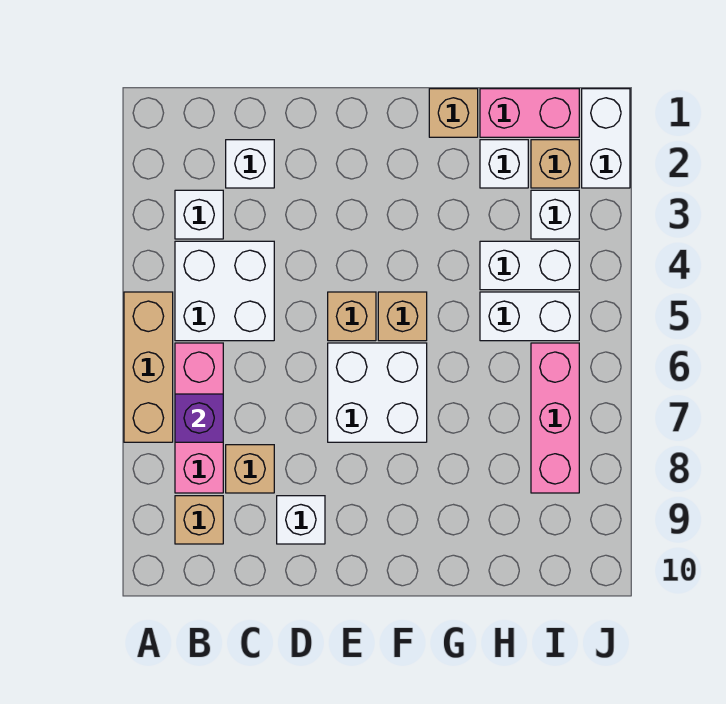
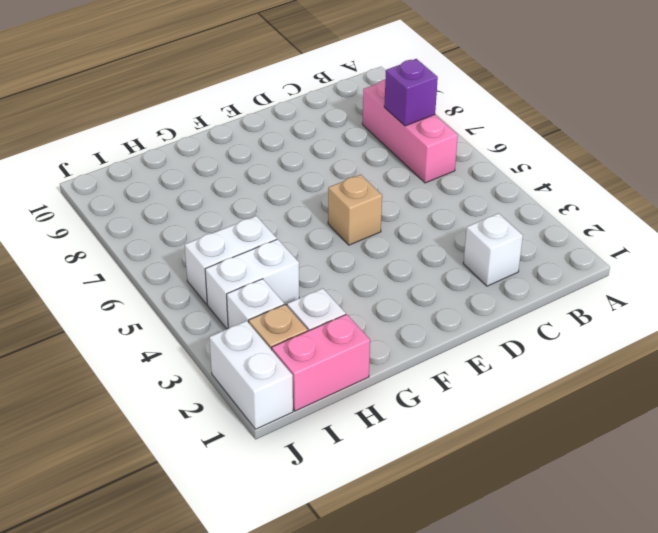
none -> tan brick A5:A7 level 1
none -> white brick B3 level 1
none -> white brick B4:C5 level 1

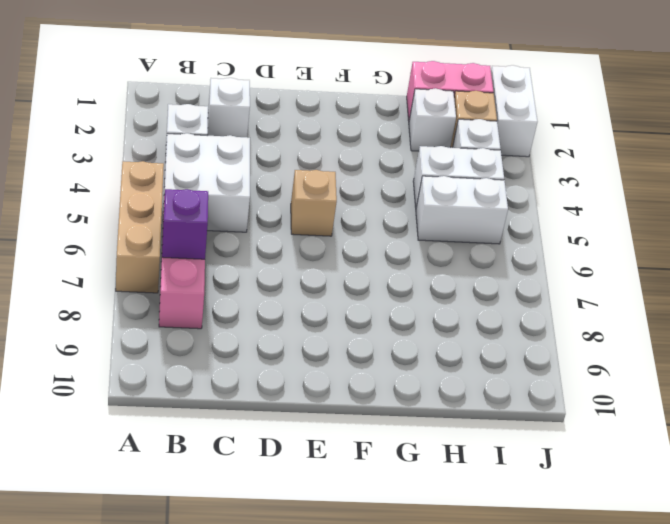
none -> tan brick B9 level 1
none -> tan brick C8 level 1
none -> white brick D9 level 1

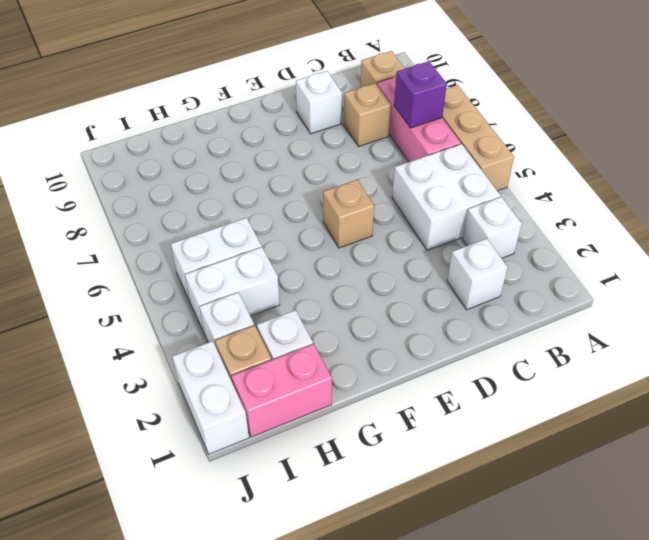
none -> white brick E6:F7 level 1
none -> tan brick F5 level 1
none -> tan brick G1 level 1

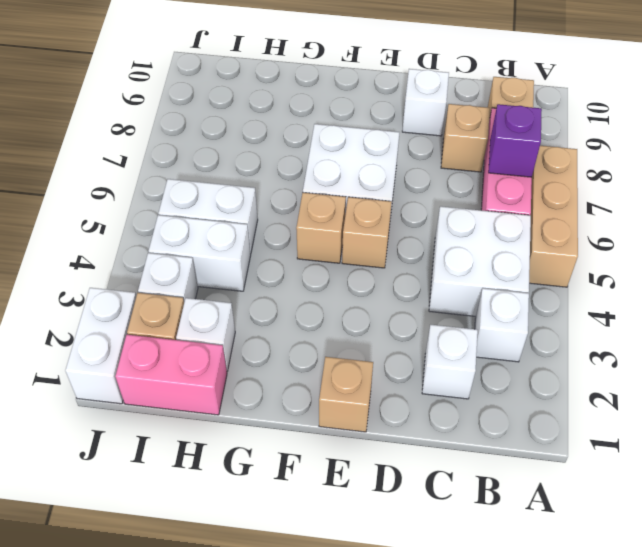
tan brick E1 level 1 -> tan brick G1 level 1
none -> pink brick I6:I8 level 1

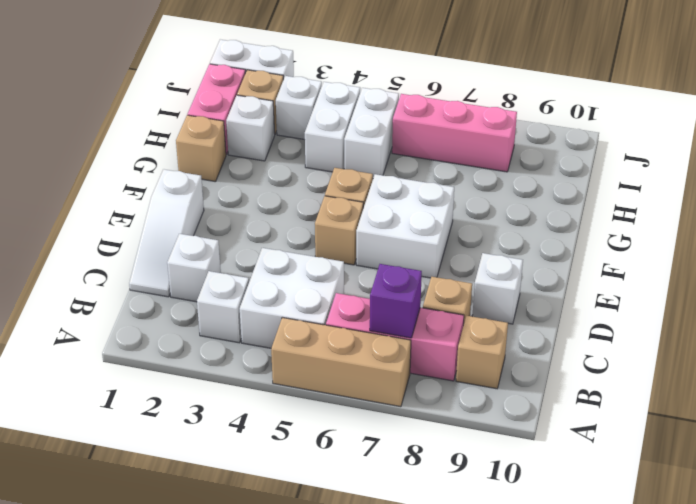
white slope C1:E1 level 1 top E -> none

